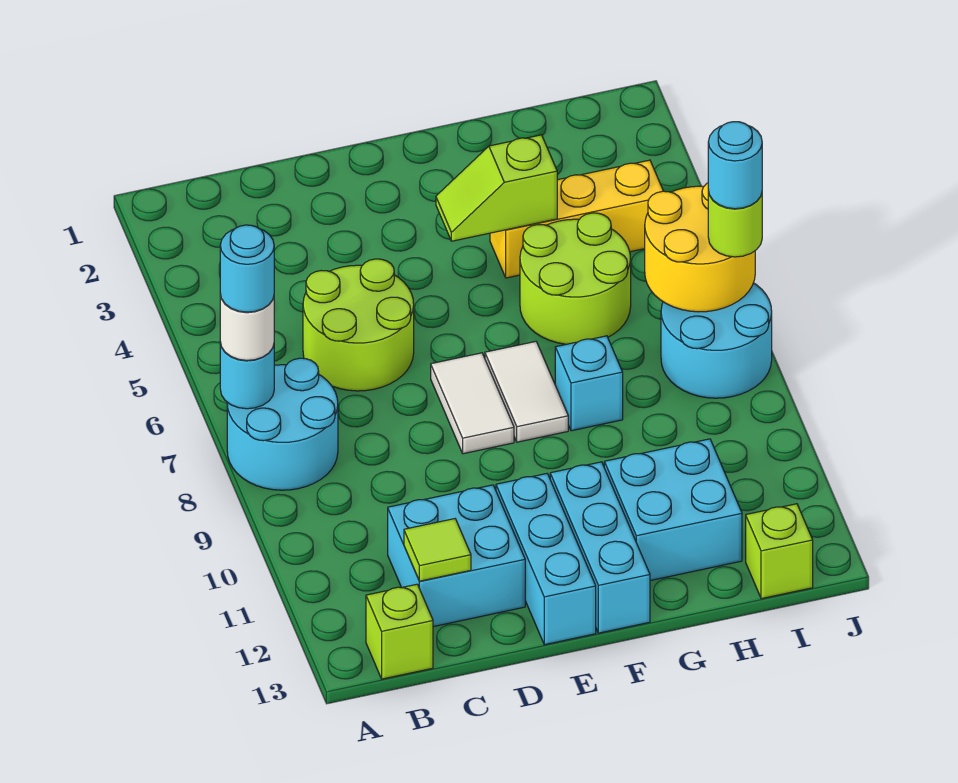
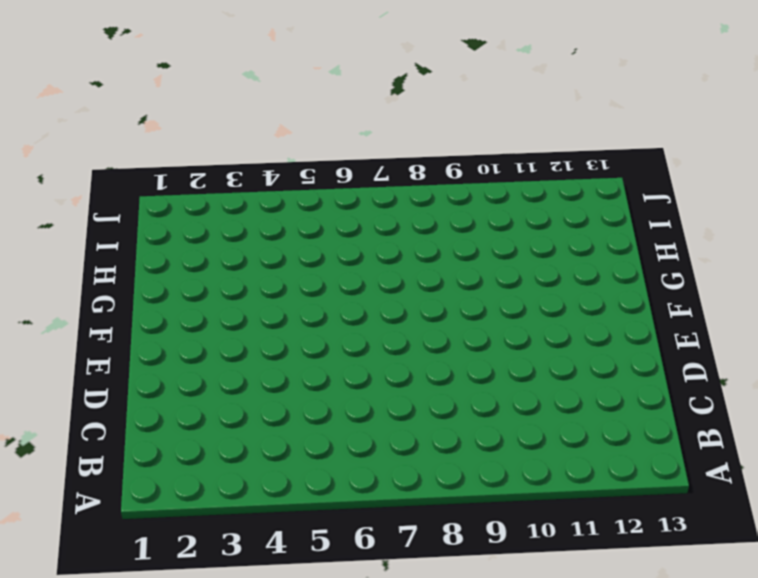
none -> cyan round brick A7:B8 level 1
none -> lime brick B13 level 1
none -> lime round brick C5:D6 level 1

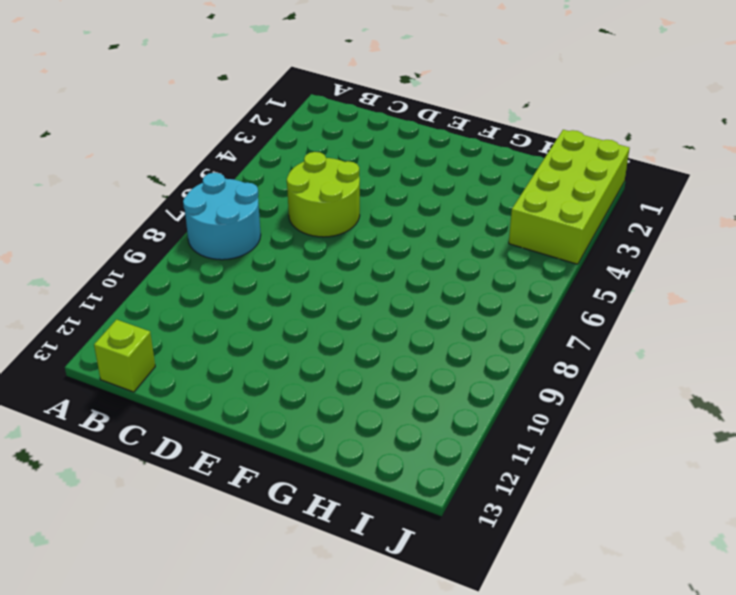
lime brick I1:J4 level 1 -> yellow brick G4:I4 level 1
none -> cyan brick C11:D12 level 1
none -> white tile E7:E8 level 1
none -> cyan brick E11:E13 level 1

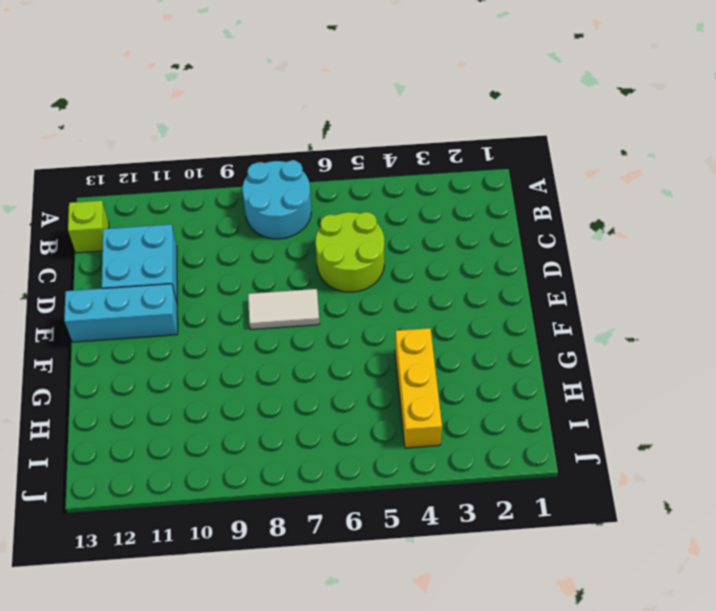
none -> white tile F7:F8 level 1
none -> cyan brick F11:F13 level 1
none -> lime round brick G5:H6 level 1

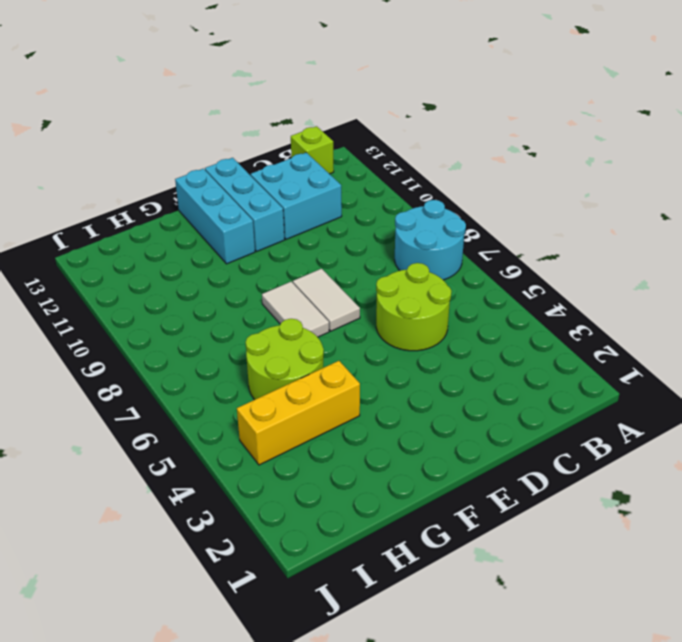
none -> cyan brick G8 level 1
none -> cyan brick G11:H12 level 1
none -> cyan round brick I7:J8 level 1

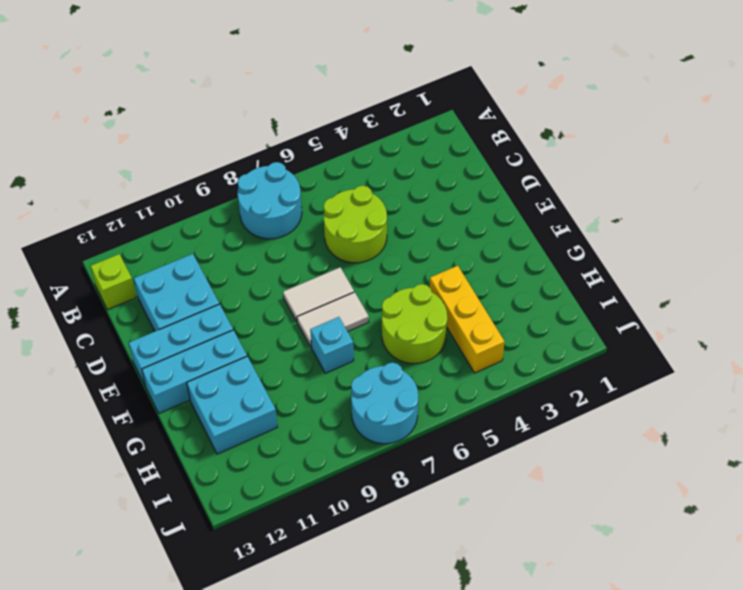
none -> lime brick I13 level 1
none -> cyan round brick A7 level 2
none -> lime tile C12 level 2

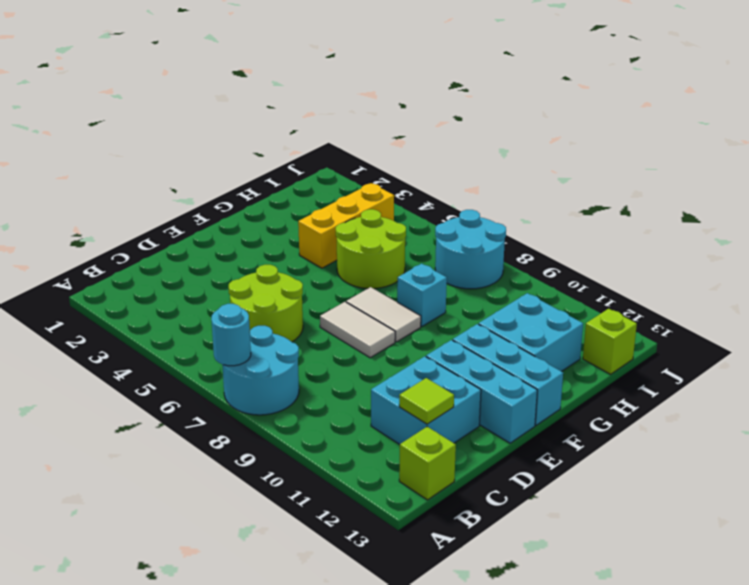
none -> lime slope F4:G4 level 2 top G
none -> yellow round brick I6:J7 level 2
none -> white round brick A7 level 3

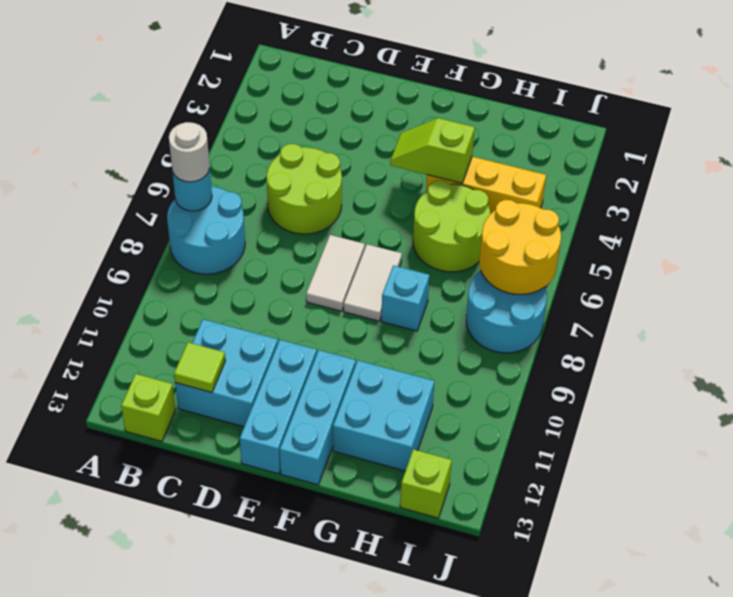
none -> lime round brick J7 level 3
none -> cyan round brick A7 level 4
none -> cyan round brick J7 level 4

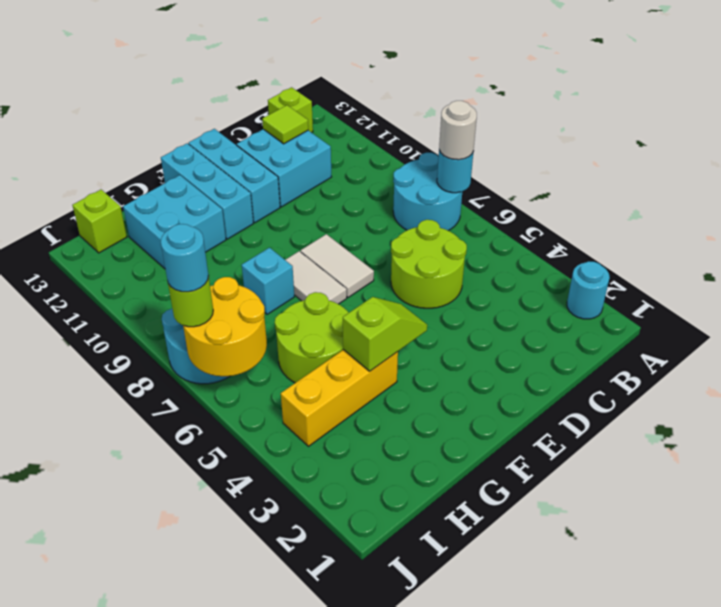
cyan round brick A2 level 1 -> cyan round brick A7 level 4

